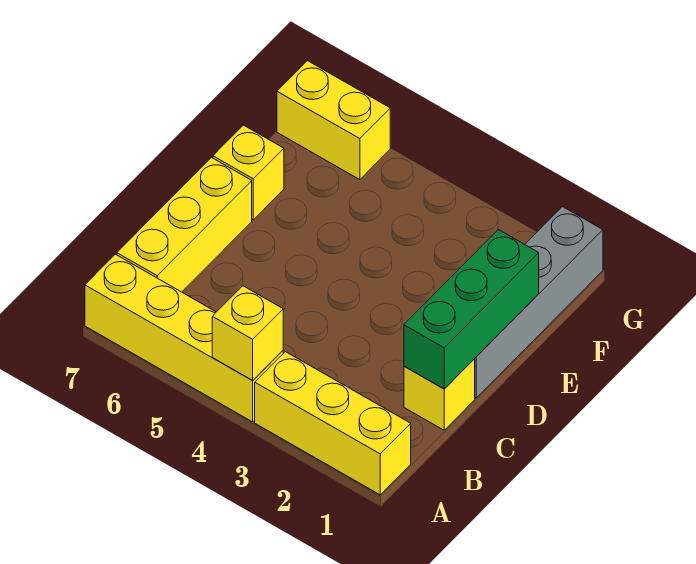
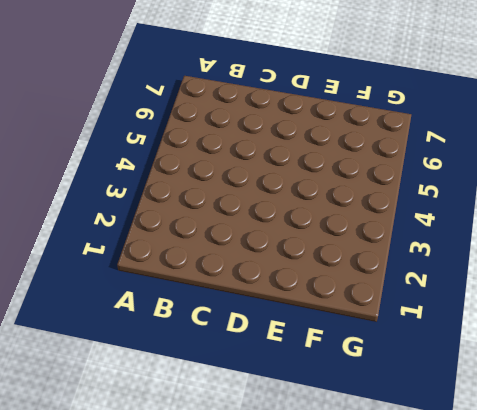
none -> yellow brick A1:A3 level 1
none -> yellow brick A4:A7 level 1

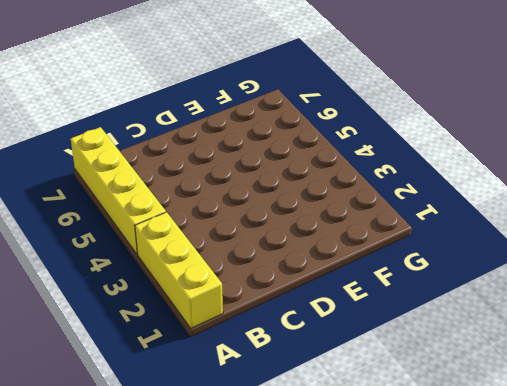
none -> yellow brick B7:D7 level 1
none -> yellow brick C1 level 1

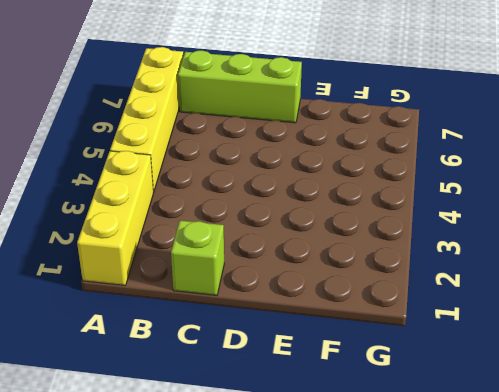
lime brick B7:D7 level 1 -> yellow brick B7:D7 level 1
lime brick C1 level 1 -> yellow brick C1 level 1
none -> grey brick D1:G1 level 1
none -> yellow brick E7 level 1

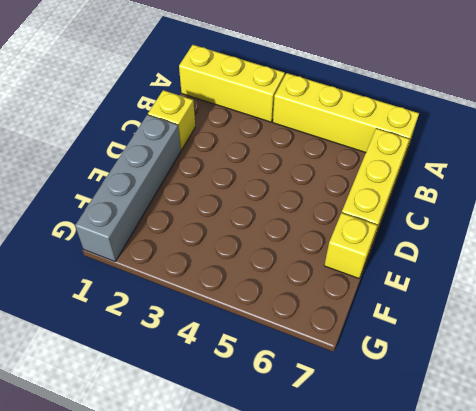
none -> yellow brick G6:G7 level 1
none -> yellow brick A4 level 2

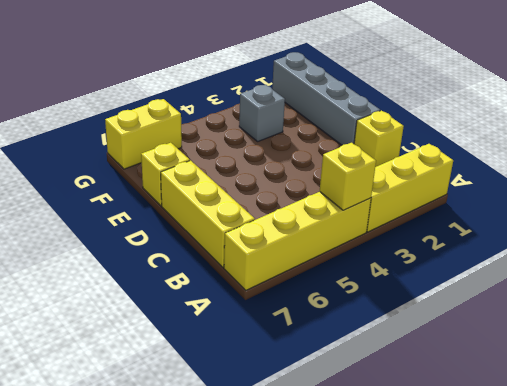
grey brick F3 level 1 -> none
none -> green brick C1:E1 level 2

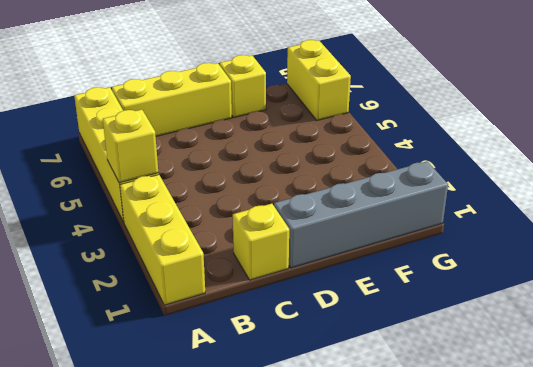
none -> green brick C1:E1 level 2

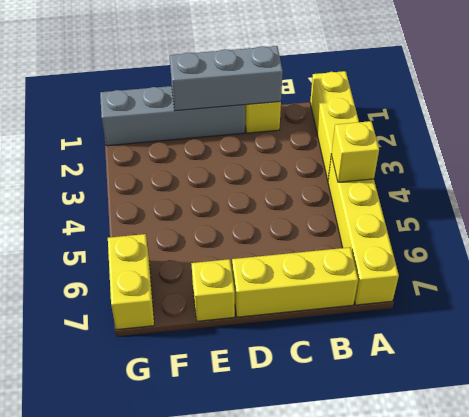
grey brick C1:E1 level 2 -> green brick C1:E1 level 2

